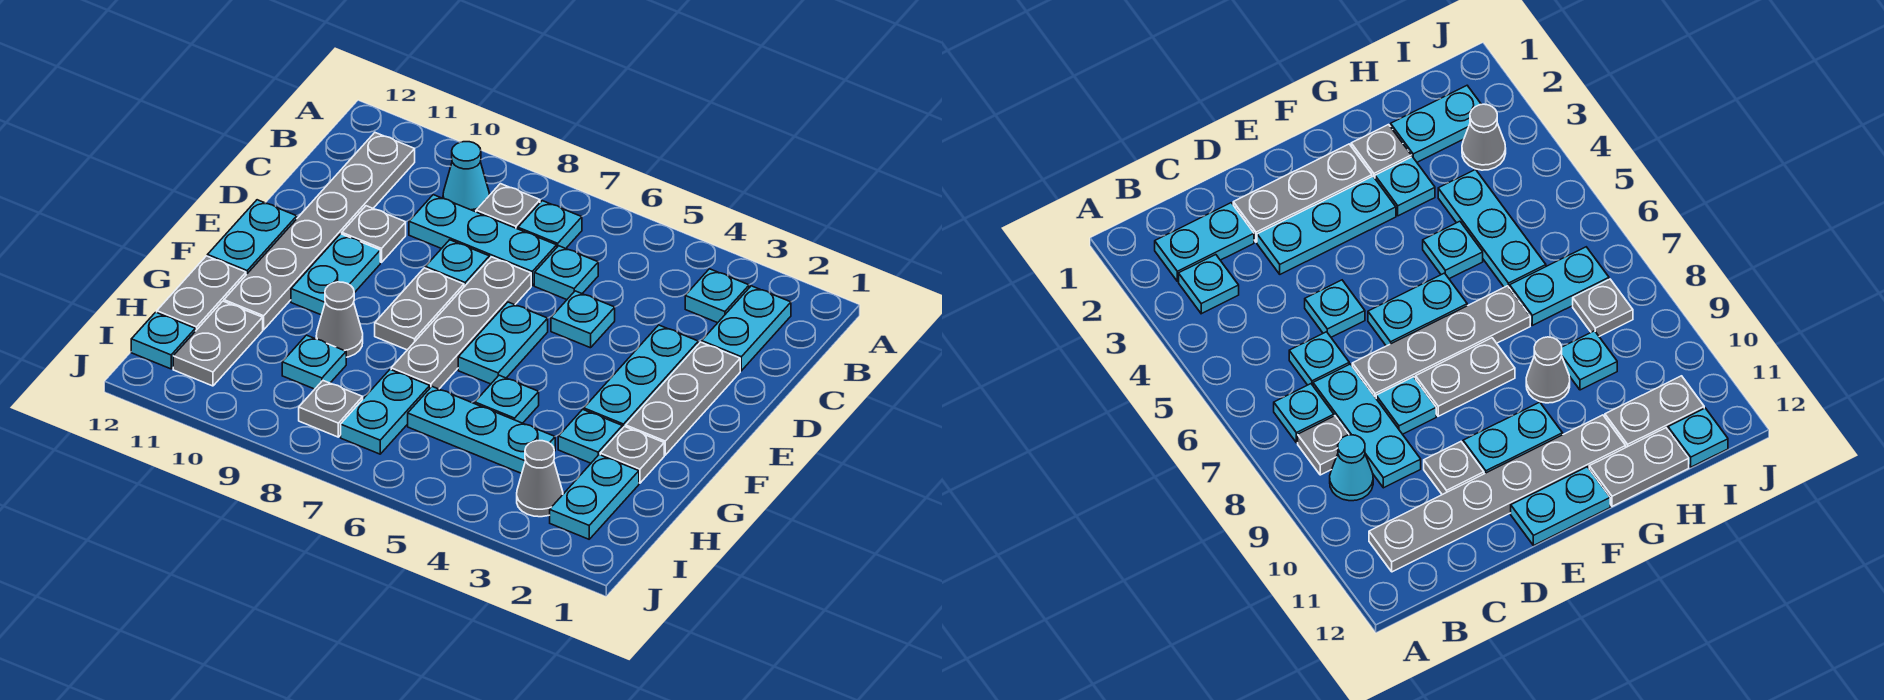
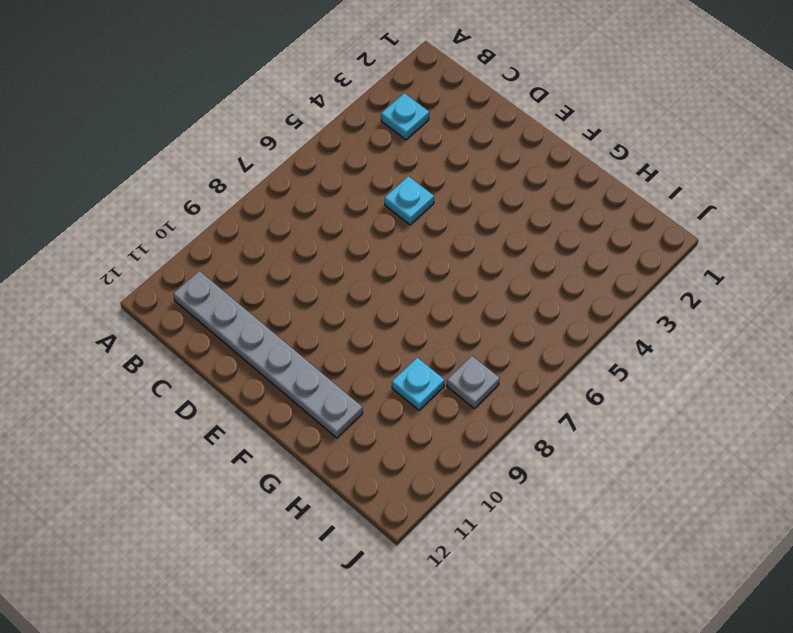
none -> cyan plate B2:C2 level 1
none -> cyan plate B7 level 1
none -> grey plate B8 level 1
none -> cyan cone B9 level 1

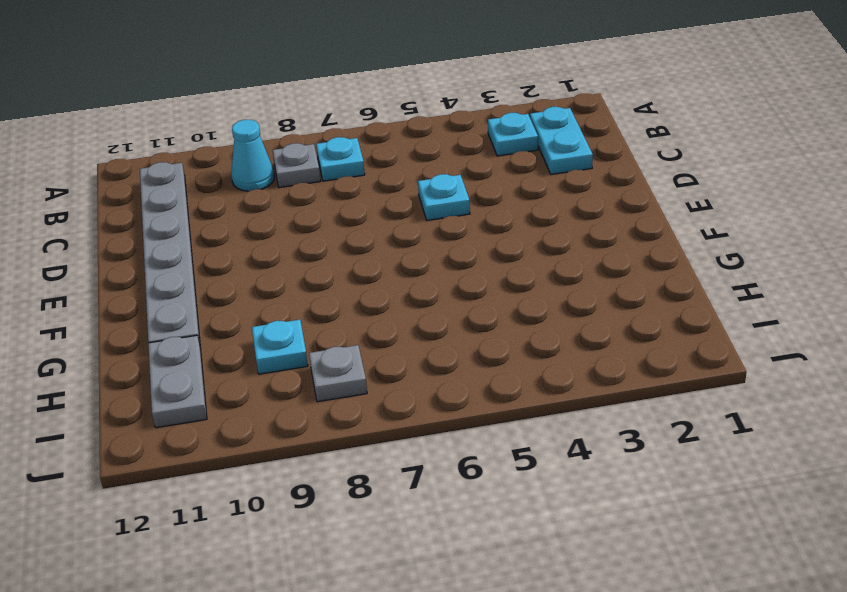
none -> cyan plate C6 level 1
none -> cyan plate C7:C9 level 1
none -> grey plate D2:F2 level 1
none -> cyan plate D3:F3 level 1

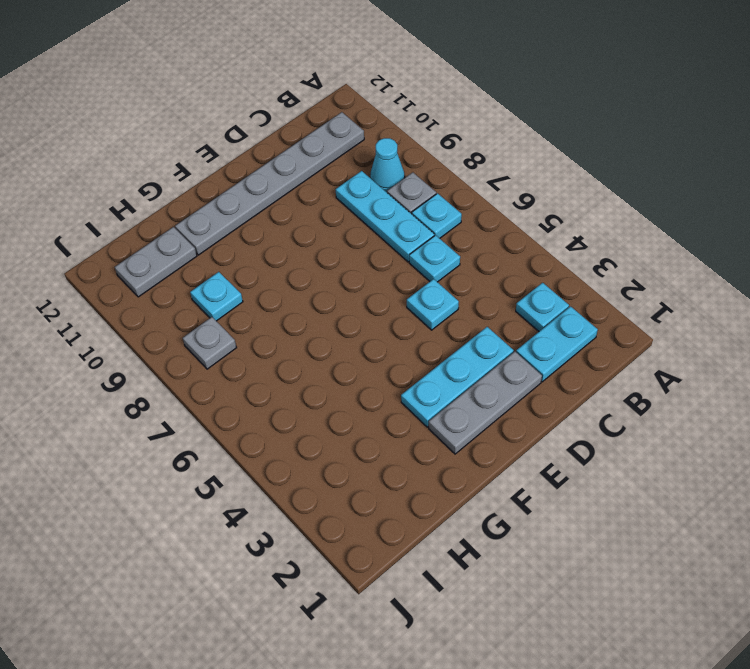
none -> grey plate D7:G7 level 1
none -> cyan plate D8 level 1
none -> grey plate D10 level 1
none -> cyan plate E6:F6 level 1

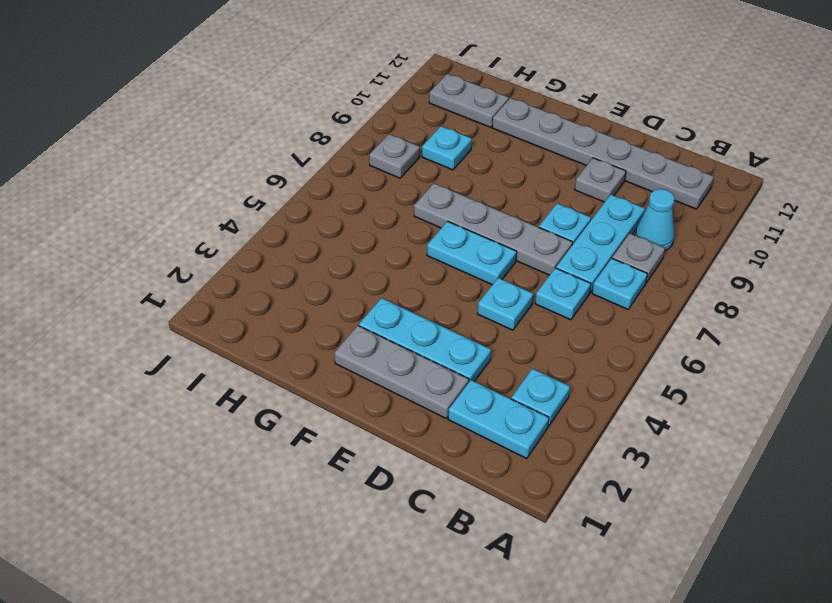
none -> grey plate E8:F8 level 1
none -> cyan plate E10:F10 level 1
none -> cyan plate E12:F12 level 1
none -> grey plate G2 level 1

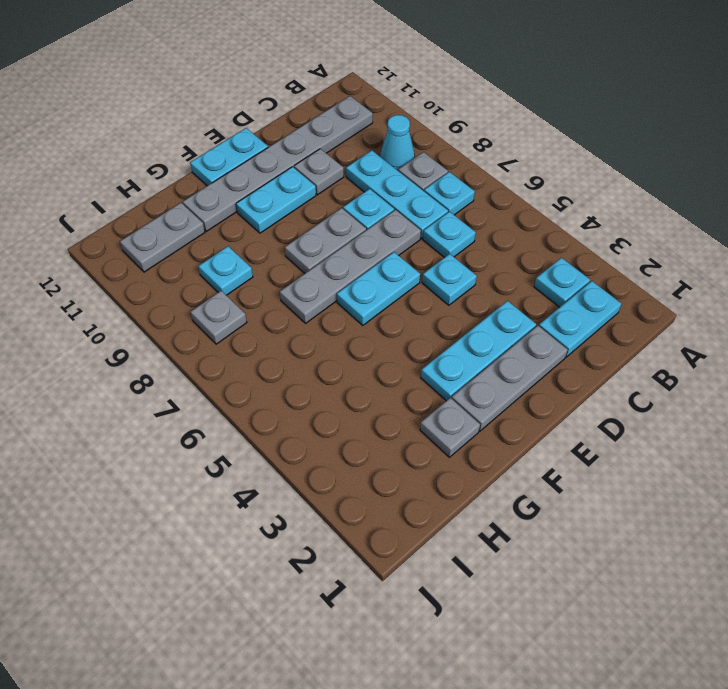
none -> cyan plate G3 level 1
none -> cyan plate G5 level 1
none -> grey cone G9 level 1
none -> grey plate G12:H12 level 1

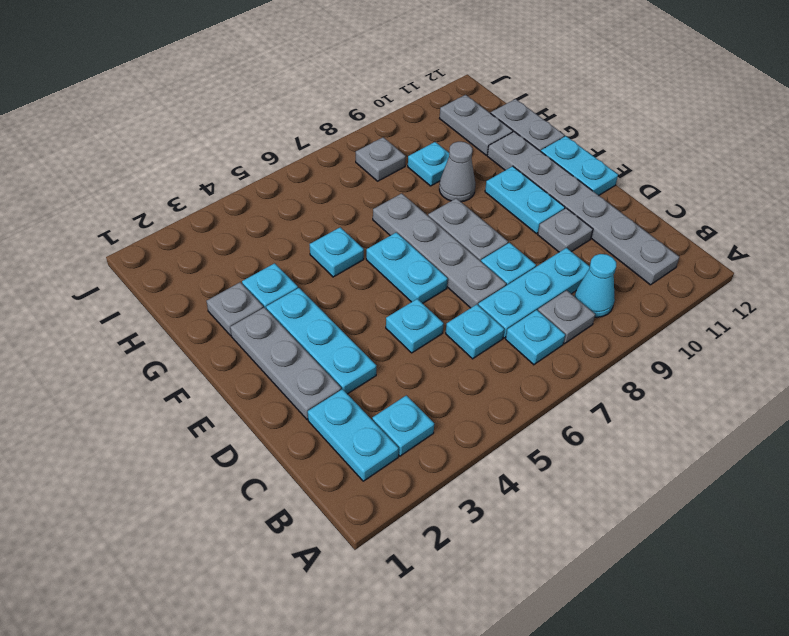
none -> cyan plate H2:I2 level 1
none -> cyan plate H4:H6 level 1
none -> cyan plate H7:I7 level 1
none -> grey cone I3 level 1

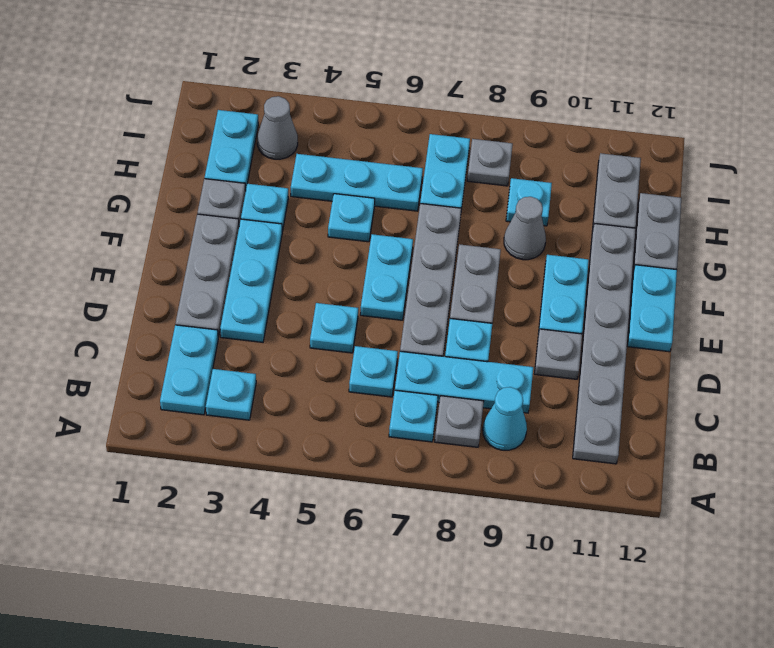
none -> cyan plate I12 level 1

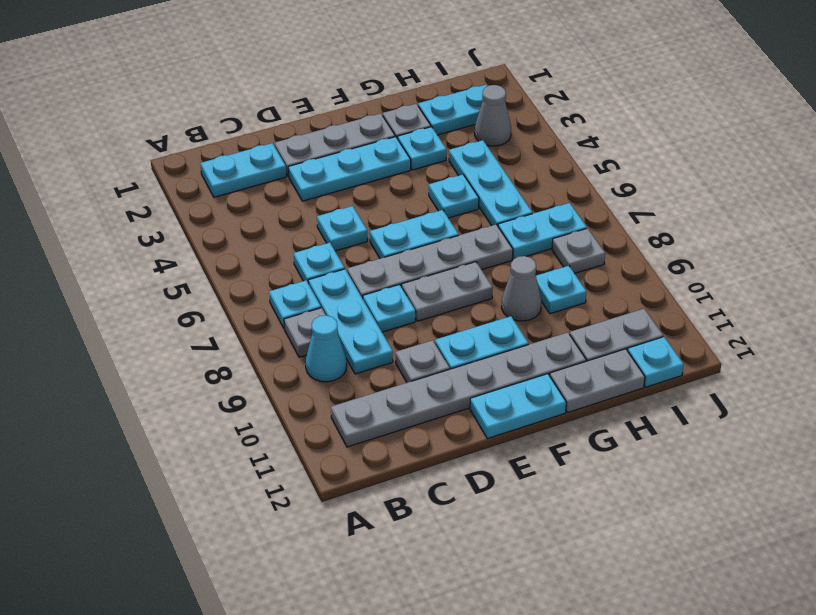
none -> cyan plate B3 level 1

